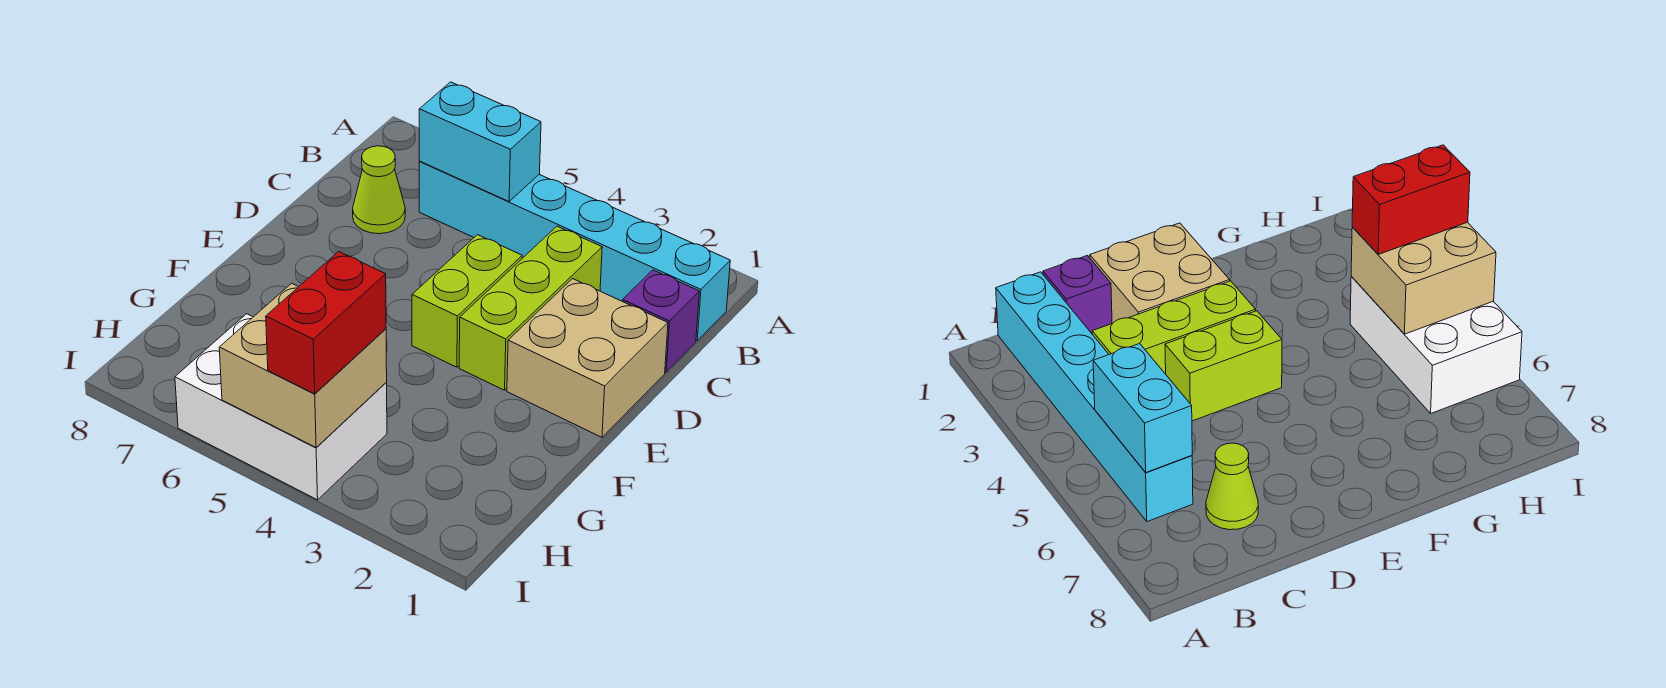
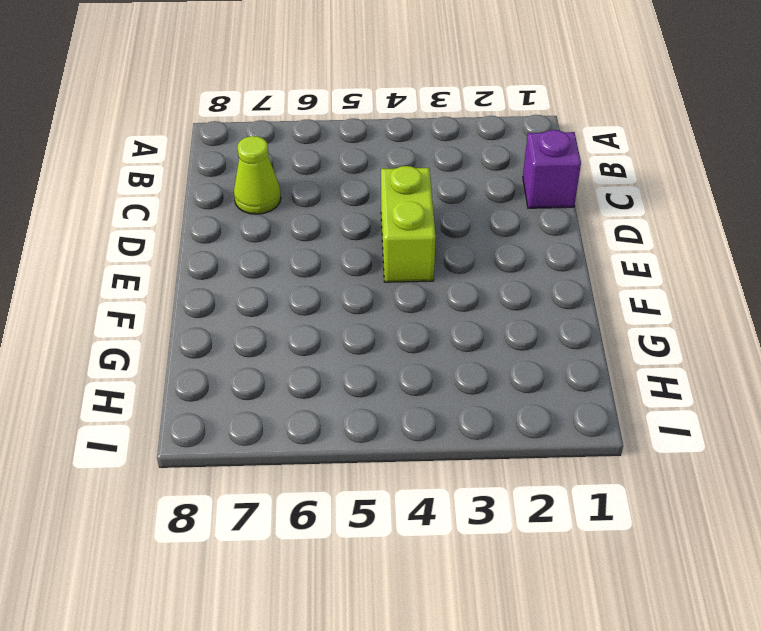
none -> cyan brick B1:B6 level 1
none -> lime brick C3:E3 level 1

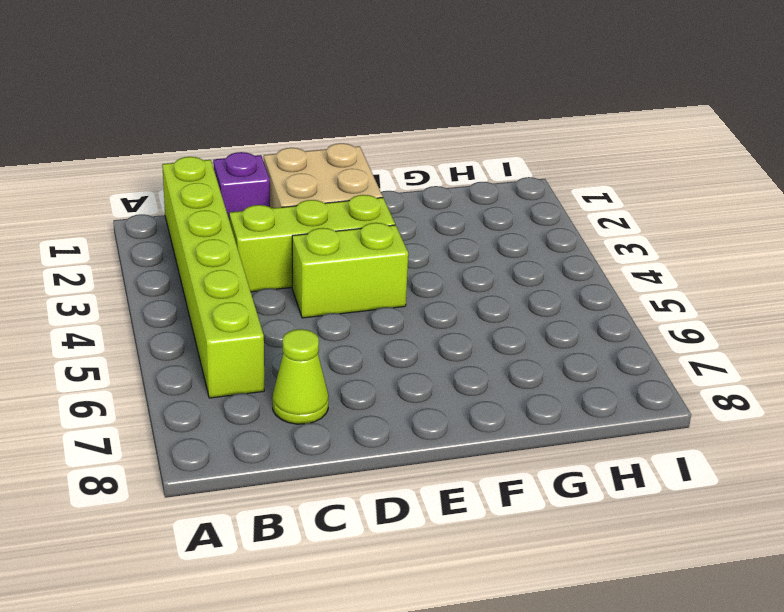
lime brick B1:B6 level 1 -> cyan brick B1:B6 level 1
none -> white brick H4:I6 level 1
none -> cyan brick B5:B6 level 2

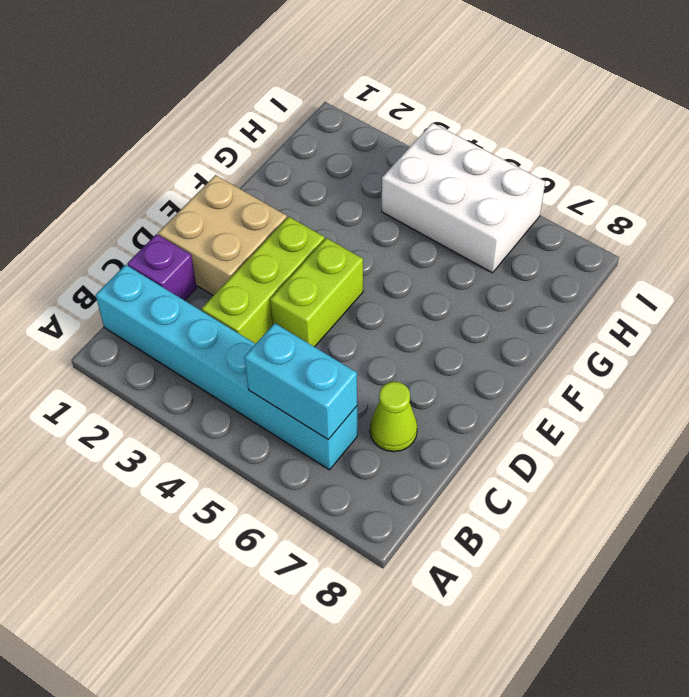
none -> tan brick H4:I5 level 2
none -> red brick H4:I4 level 3

